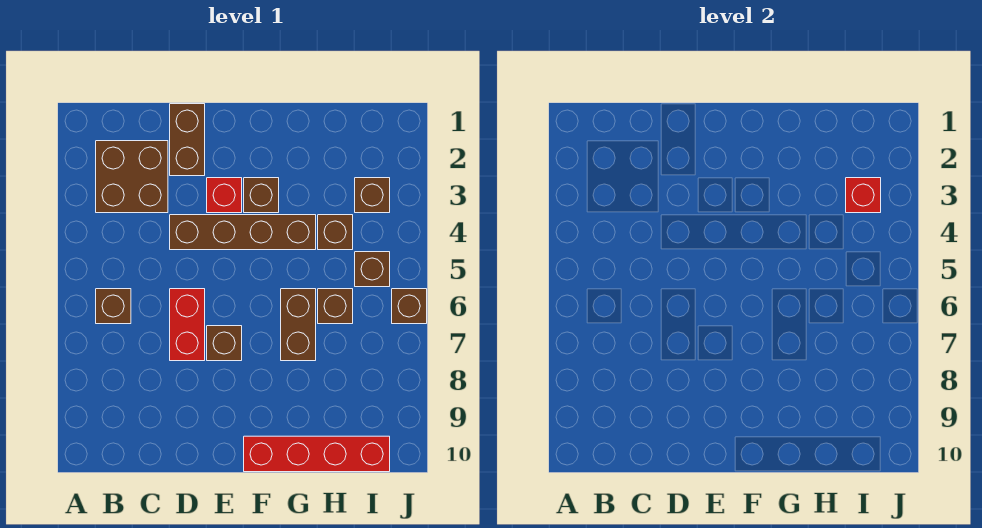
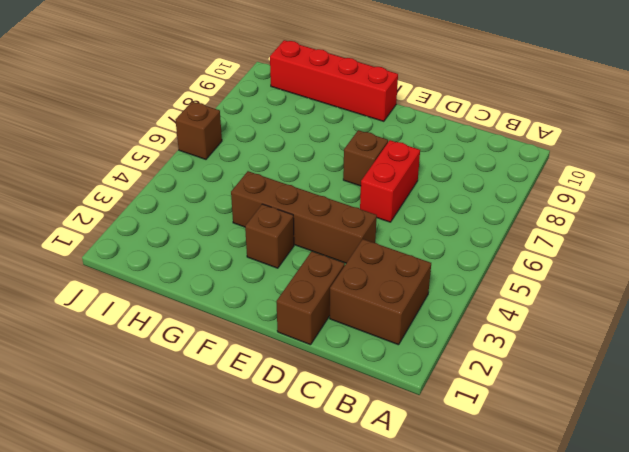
none -> brown brick B6 level 1
none -> red brick E3 level 1
none -> brown brick G6:G7 level 1

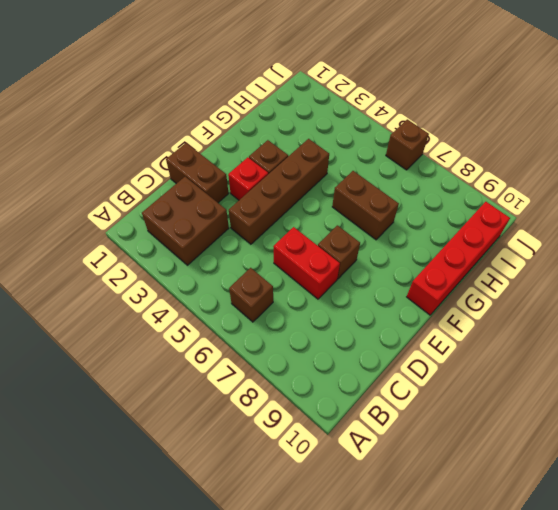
none -> brown brick H4 level 1
none -> brown brick H6 level 1
none -> brown brick I3 level 1

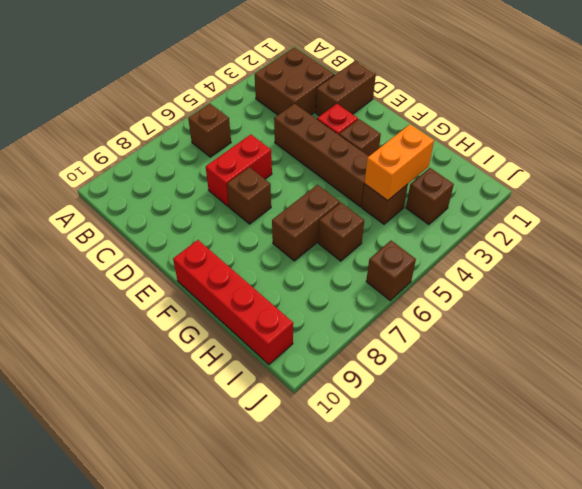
orange brick H3:H4 level 2 -> none
none -> brown brick I5 level 1
none -> red brick I3 level 2

